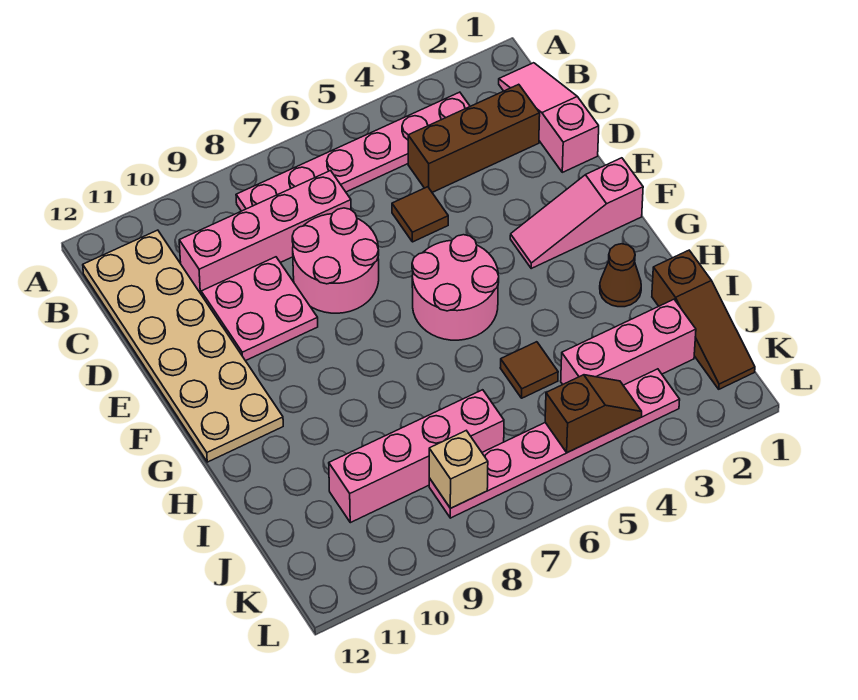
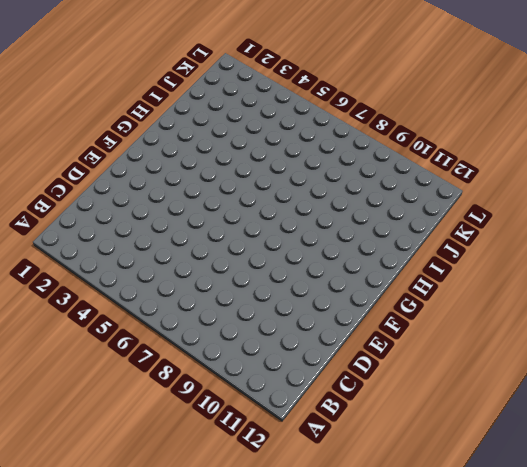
none -> pink slope B1:D1 level 1 top D
none -> pink plate B3:B8 level 1
none -> tan plate B11:G12 level 1

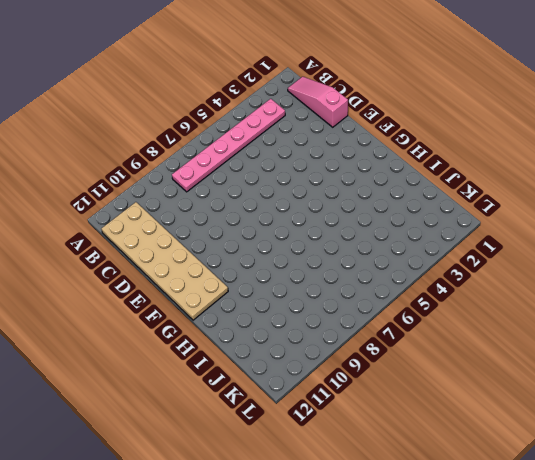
none -> brown brick C2:C4 level 1
none -> pink brick C7:C10 level 1
none -> brown tile D5 level 1

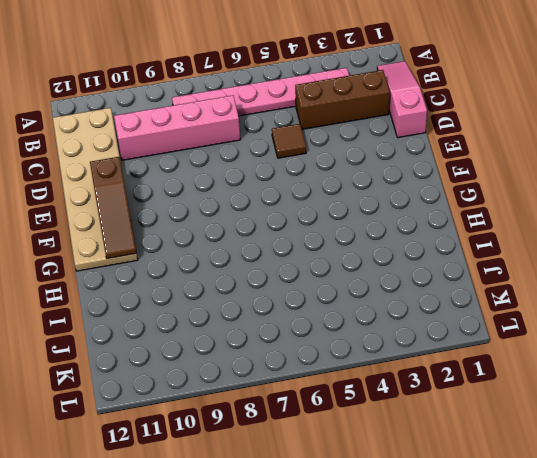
brown slope E11:G11 level 2 top E -> brown slope I1:K1 level 1 top I
none -> pink round brick D7:E8 level 1
none -> pink plate D9:E10 level 1
none -> pink slope F1:F3 level 1 top 1

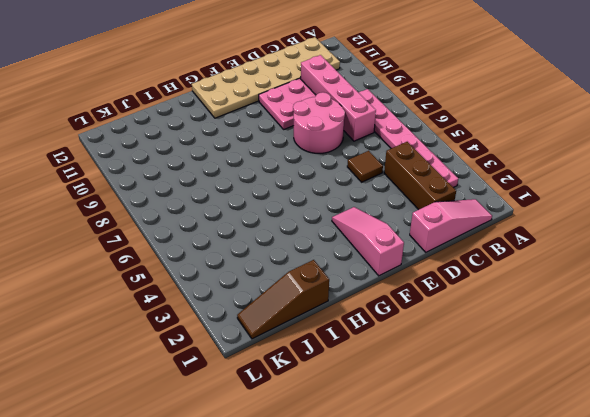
none -> pink round brick F5:G6 level 1
none -> brown cone H2 level 1
none -> brown tile I5 level 1

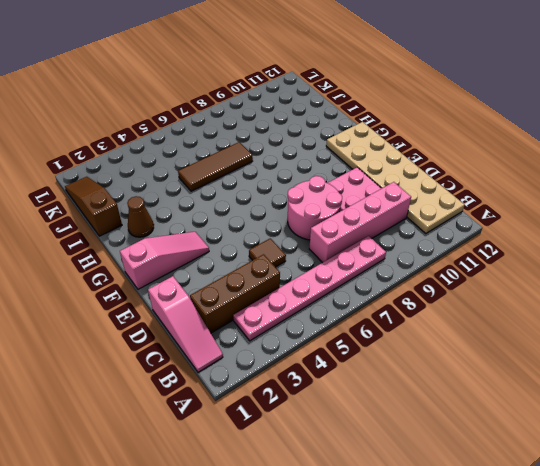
brown tile I5:I7 level 1 -> brown tile I5 level 1
none -> pink round brick F5:G6 level 1
none -> pink brick J2:J4 level 1
none -> pink brick J7:J10 level 1

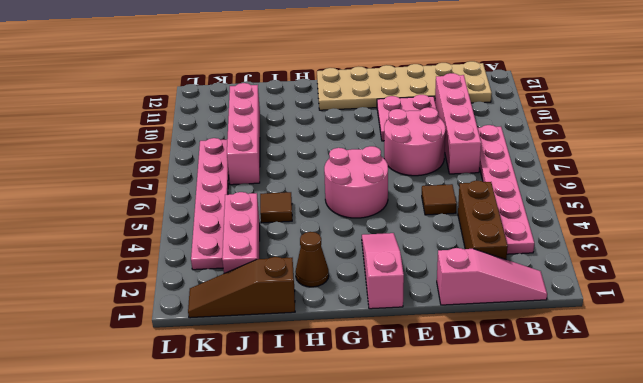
none -> brown slope K4:K5 level 2 top 5
none -> tan brick K8 level 2

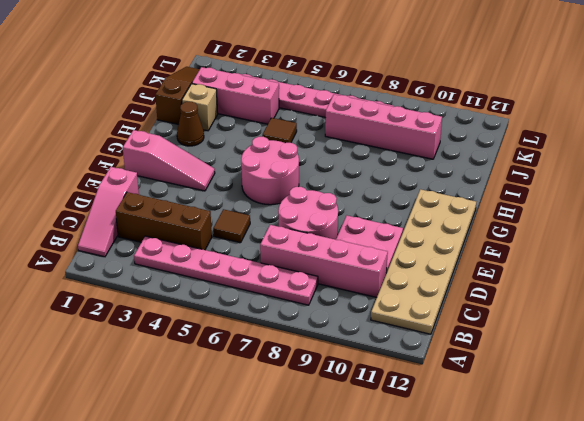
tan brick I2 level 1 -> tan brick K8 level 2
none -> brown slope K4:K5 level 2 top 5

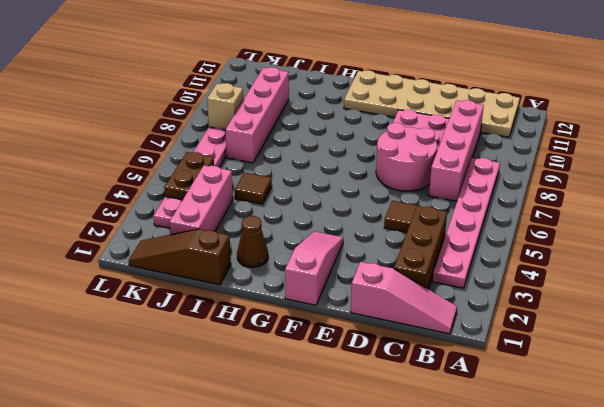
brown plate K4:K5 level 2 -> brown slope K4:K5 level 2 top 5
none -> pink round brick F5:G6 level 1

